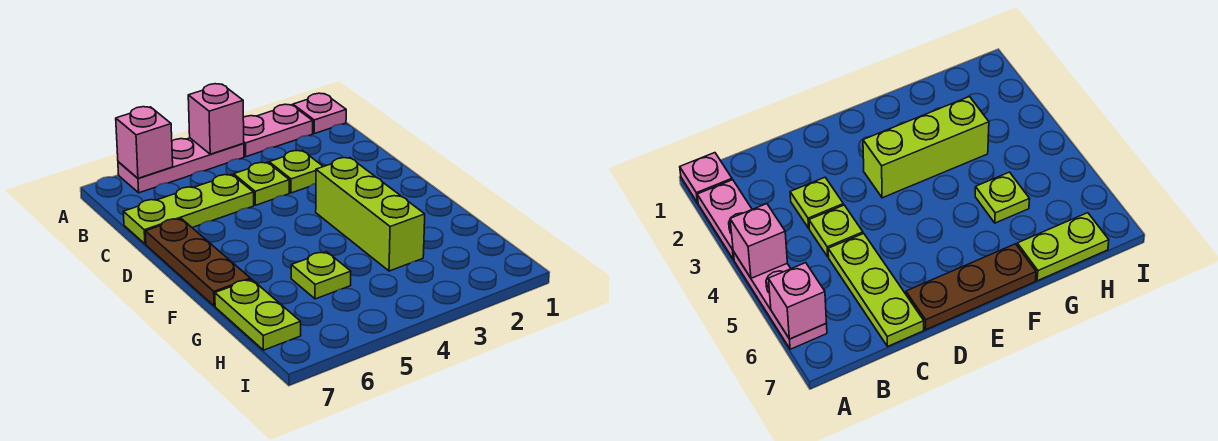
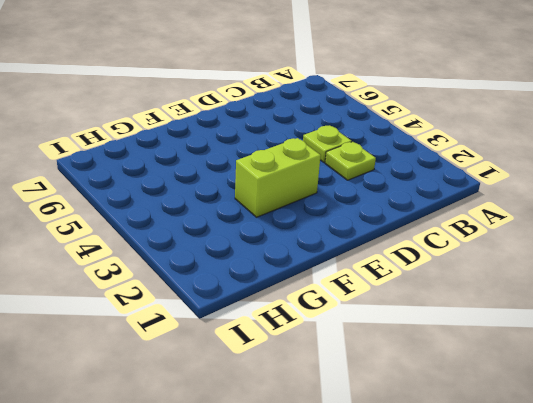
lime brick E3:F3 level 1 -> lime brick E3:G3 level 1
none -> pink plate A1 level 1
none -> pink plate A2:A3 level 1
none -> pink plate A4:A6 level 1

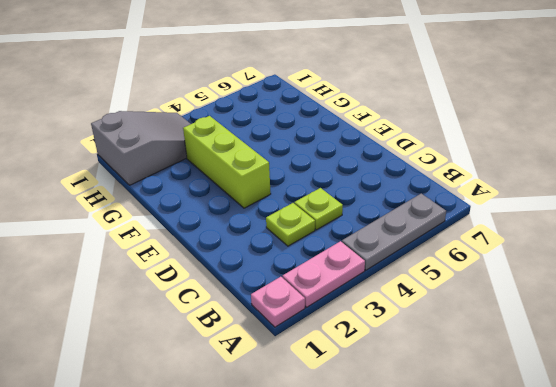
grey plate A4:A6 level 1 -> pink plate A4:A6 level 1
grey slope H1:I3 level 1 top 1 -> none
none -> lime plate C5:C7 level 1
none -> brown plate D7:F7 level 1
none -> lime plate G5 level 1

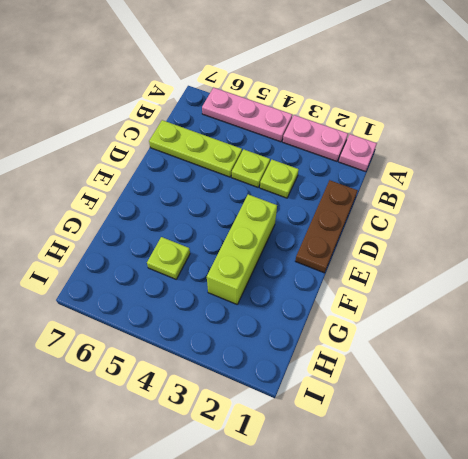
brown plate C1:E1 level 1 -> brown plate D7:F7 level 1
none -> lime plate G7:H7 level 1
none -> pink brick A4 level 2
none -> pink brick A6 level 2

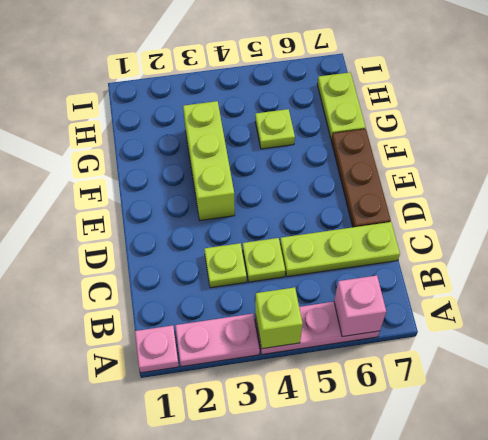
lime brick A4 level 2 -> pink brick A4 level 2

